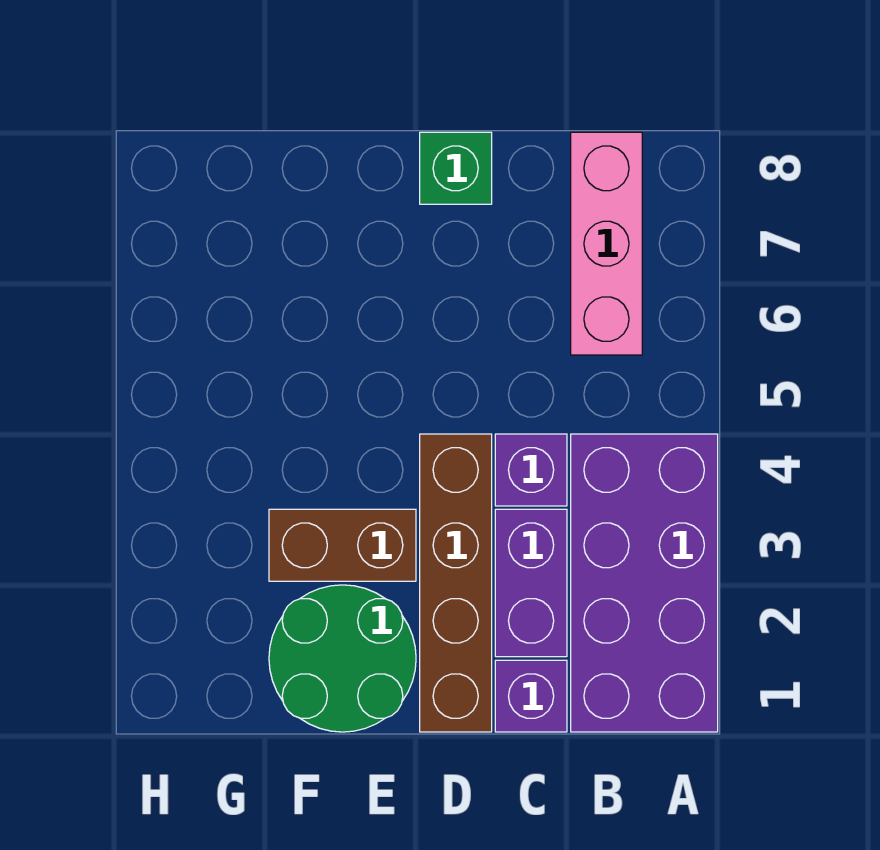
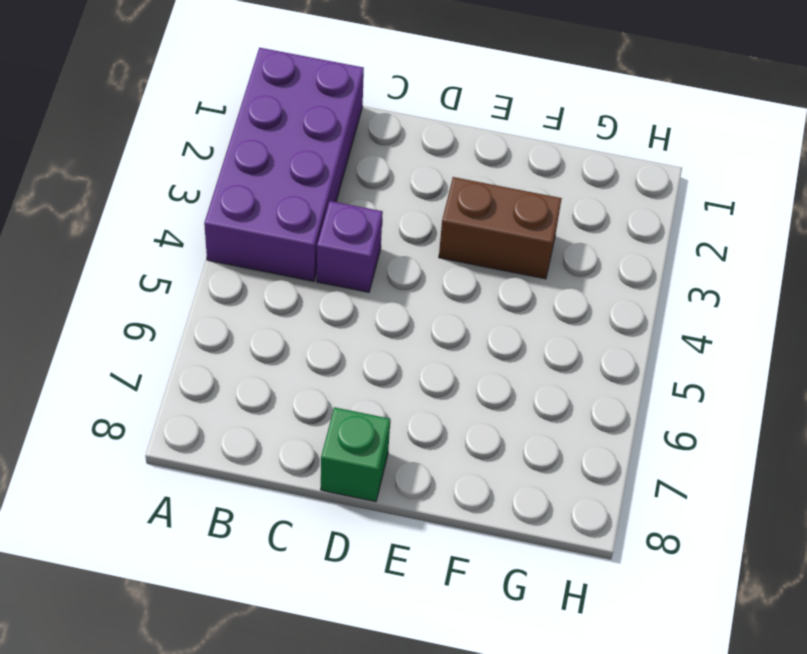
none -> pink brick B6:B8 level 1
none -> purple brick C1 level 1

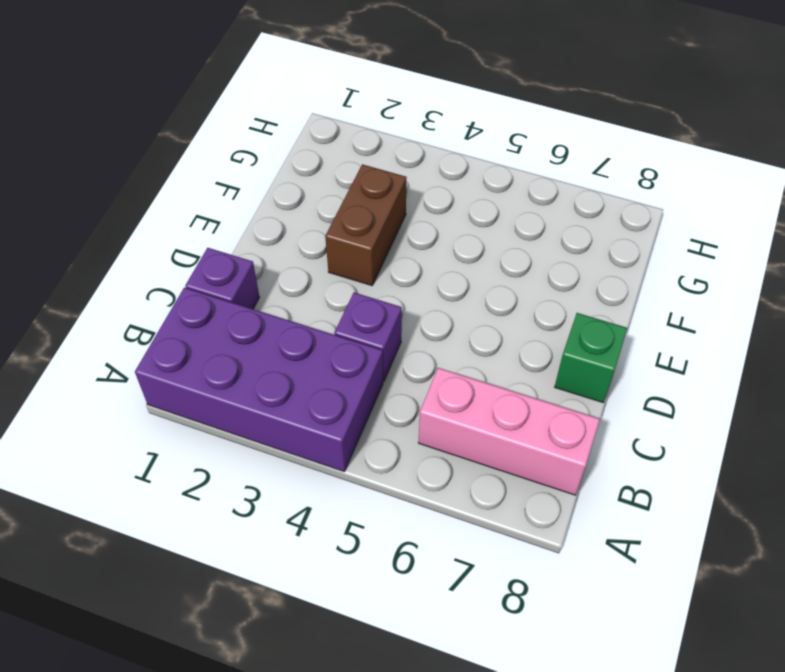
none -> purple brick C2:C3 level 1
none -> brown brick D1:D4 level 1

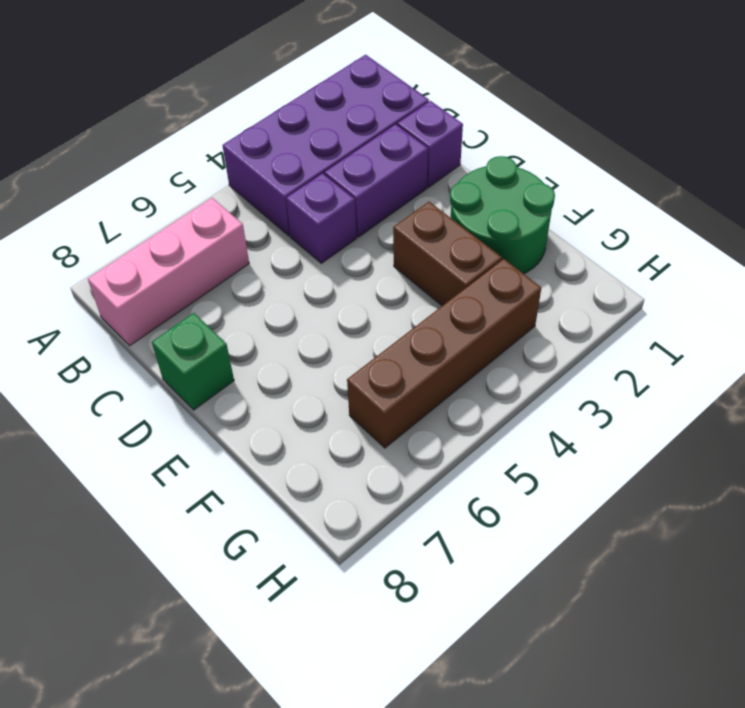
brown brick G3:G6 level 1 -> brown brick D1:D4 level 1

